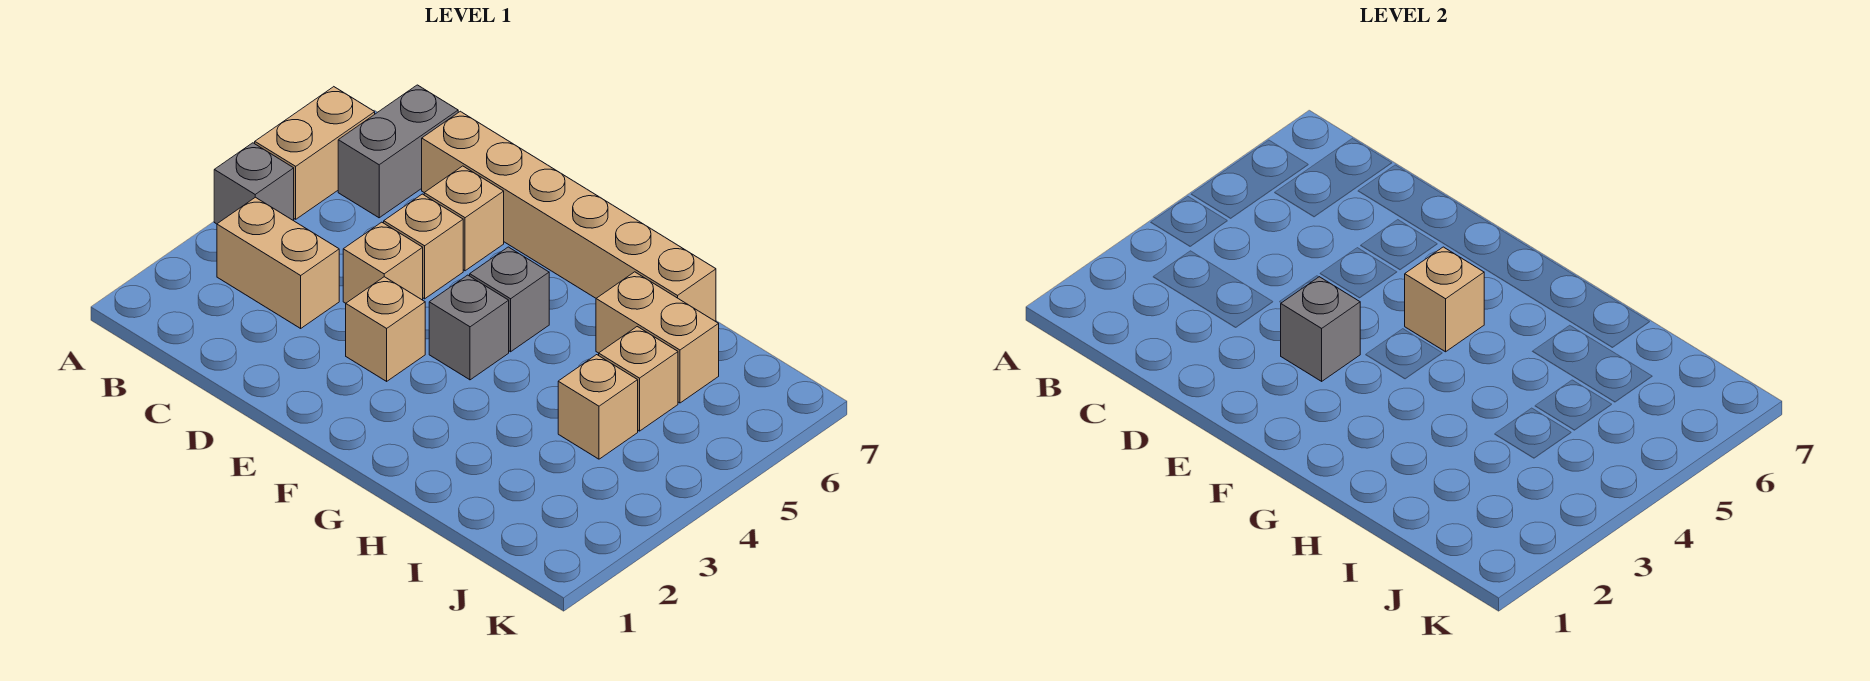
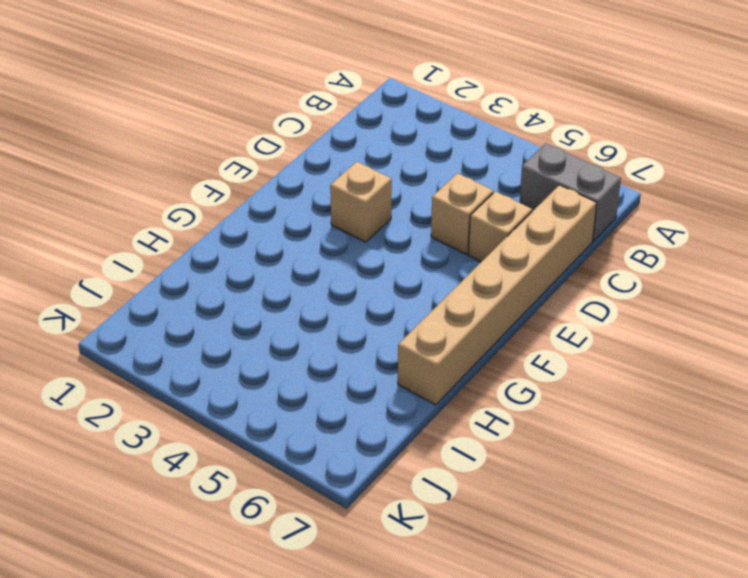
none -> grey brick A4 level 1
none -> tan brick A5:A6 level 1
none -> tan brick B3:C3 level 1

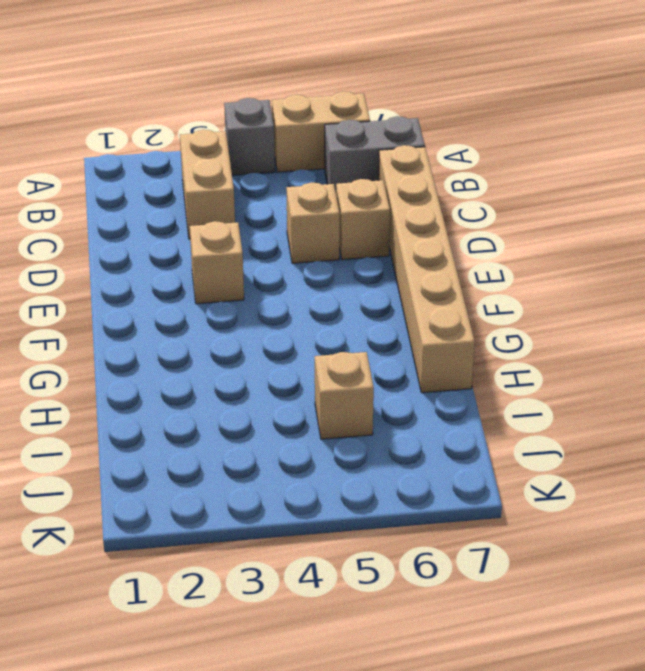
none -> tan brick D4 level 1
none -> grey brick F4 level 1
none -> grey brick F5 level 1

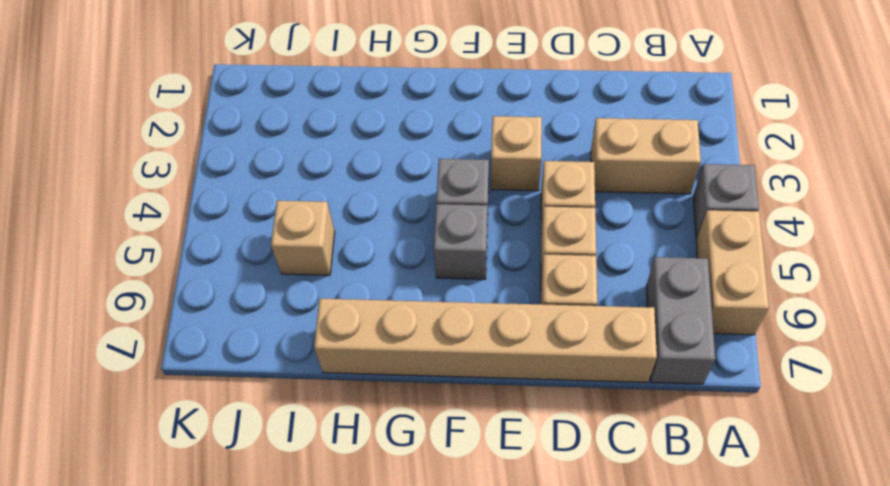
none -> tan brick H6:I6 level 1
none -> tan brick I4 level 1
none -> grey brick E3 level 2

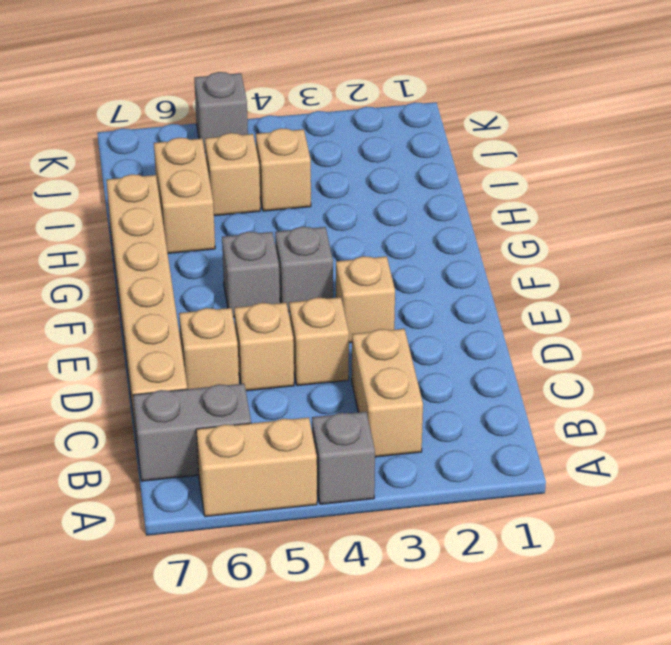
grey brick K5 level 1 -> grey brick E3 level 2
none -> tan brick F5 level 2

